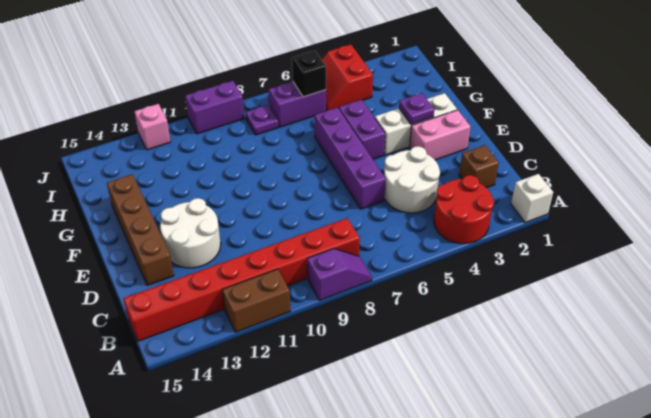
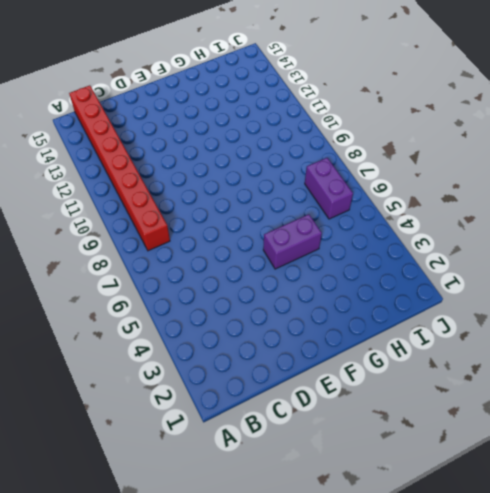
none -> white brick A1 level 1
none -> red round brick A3:B4 level 1
none -> purple slope A8:A9 level 1 top 9

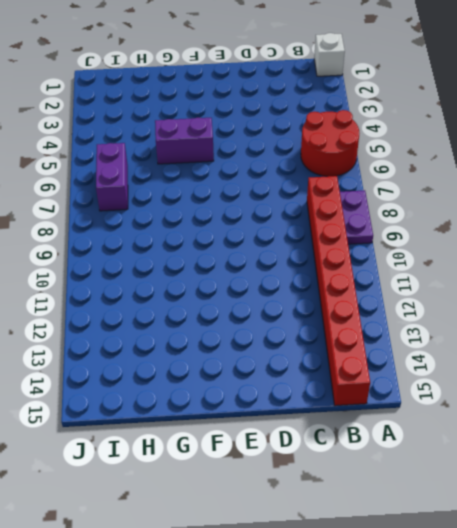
red round brick A5:B6 level 1 -> red round brick A3:B4 level 1
purple plate A8:A9 level 1 -> purple slope A8:A9 level 1 top 9
none -> brown brick A11:A12 level 1
none -> brown brick C2 level 1
none -> white round brick C4:D5 level 1

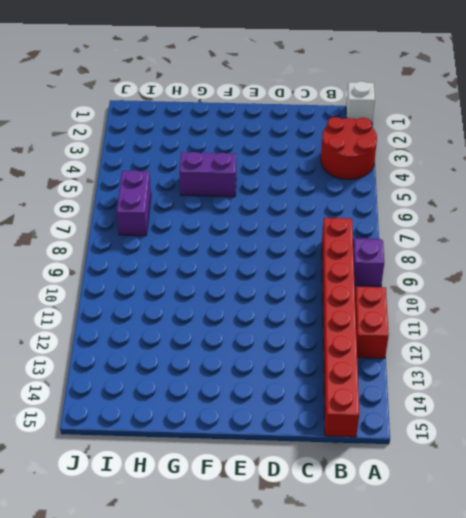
red brick A11:A12 level 1 -> brown brick A11:A12 level 1
none -> brown brick C2 level 1
none -> white round brick C4:D5 level 1
none -> purple brick D6:G6 level 1

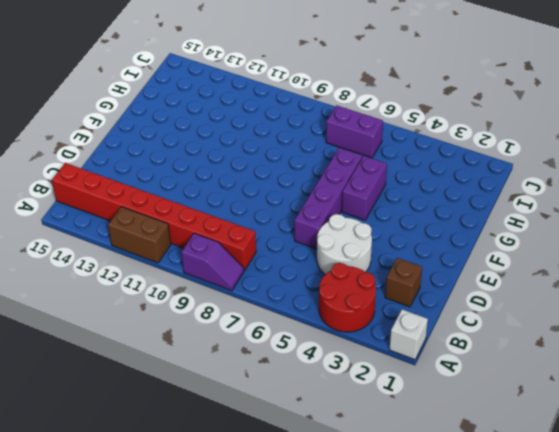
none -> white round brick D12:E13 level 1
none -> brown brick D14:G14 level 1
none -> pink brick E2:E3 level 1

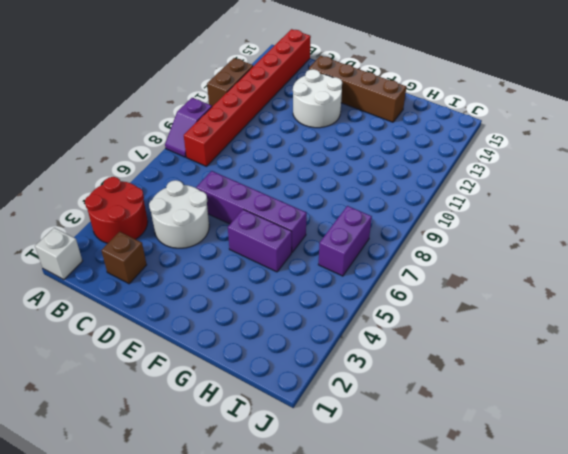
none -> pink brick E2:E3 level 1
none -> white brick F2:F4 level 1
none -> red slope I4:J5 level 1 top 4

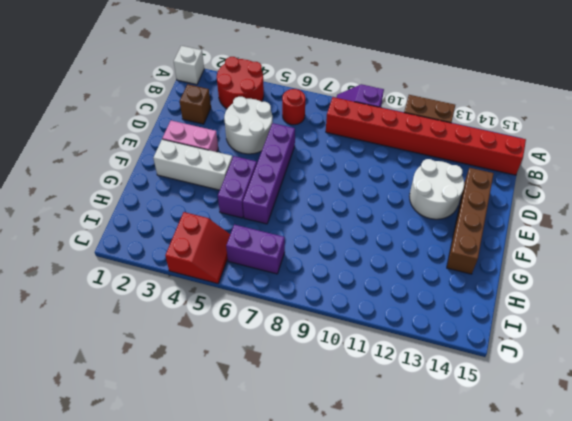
red round brick B6 level 1 -> none
none -> purple plate I8 level 1
none -> purple brick J9:J10 level 1
none -> pink brick J12 level 1

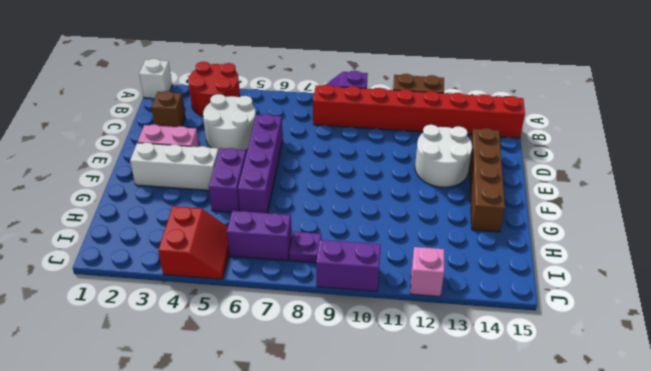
none -> purple plate F3 level 2
none -> black brick I6 level 2

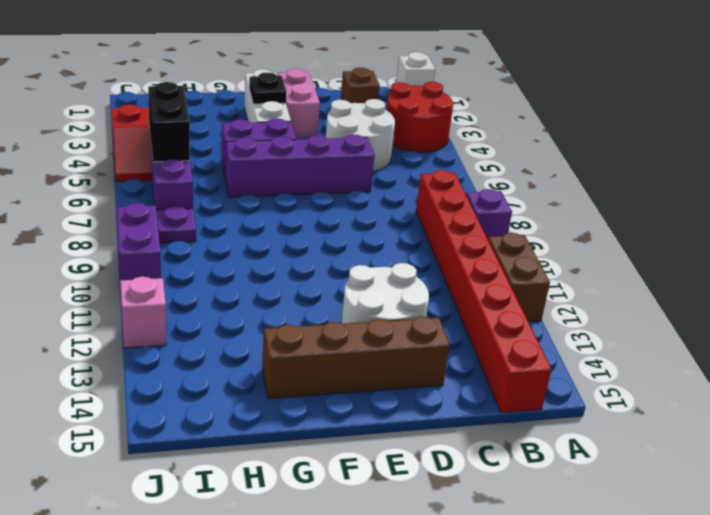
black plate F3 level 2 -> purple plate F3 level 2
black brick I5:I6 level 2 -> black brick I6 level 2

